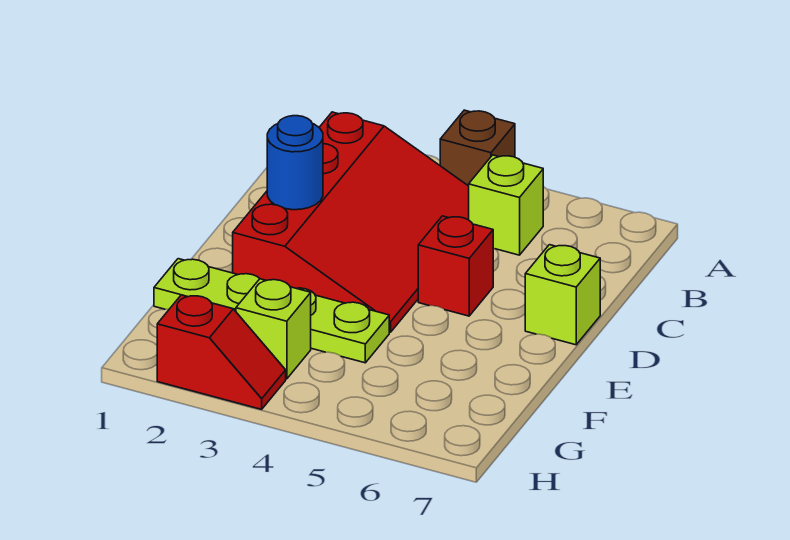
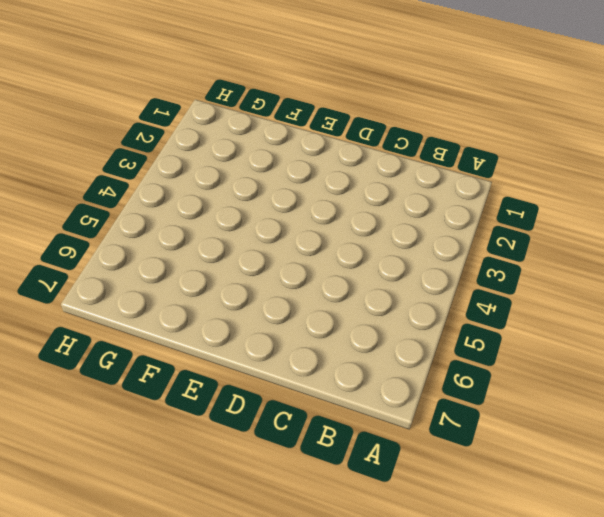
none -> brown brick A4 level 1
none -> red slope B2:E4 level 1 top 2

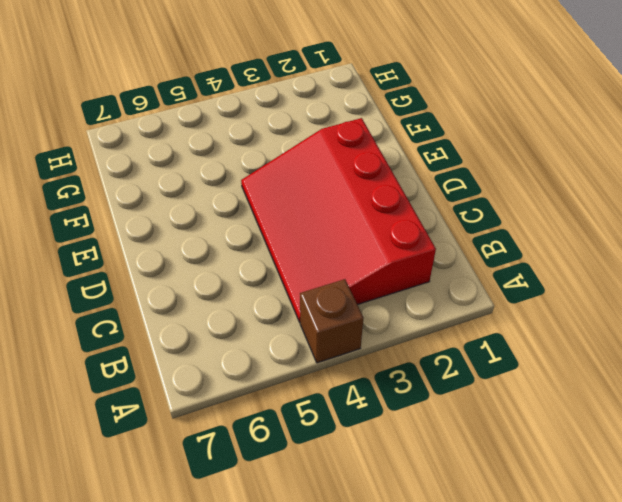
none -> lime brick B5 level 1
none -> red brick D5 level 1

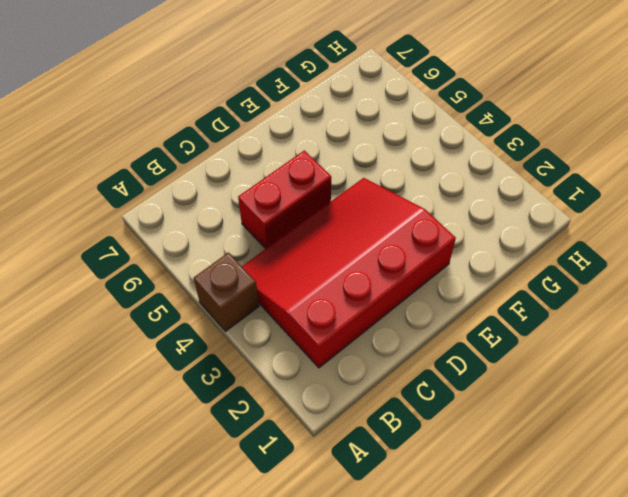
red brick C5:D5 level 1 -> red brick D5 level 1
none -> lime brick B5 level 1
none -> lime brick D7 level 1

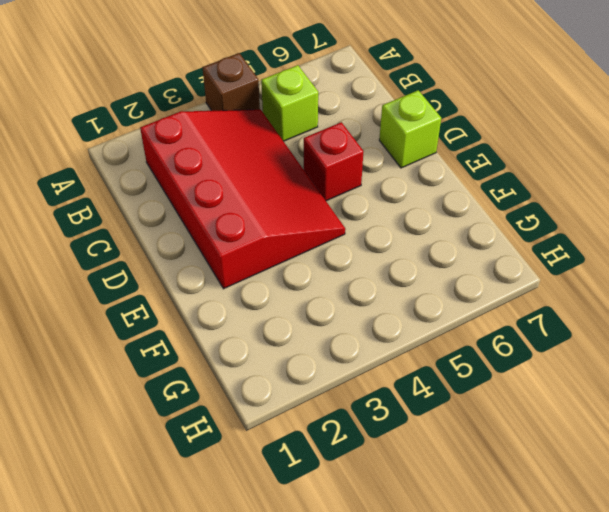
none -> lime plate F1:F4 level 1
none -> lime brick G3 level 1

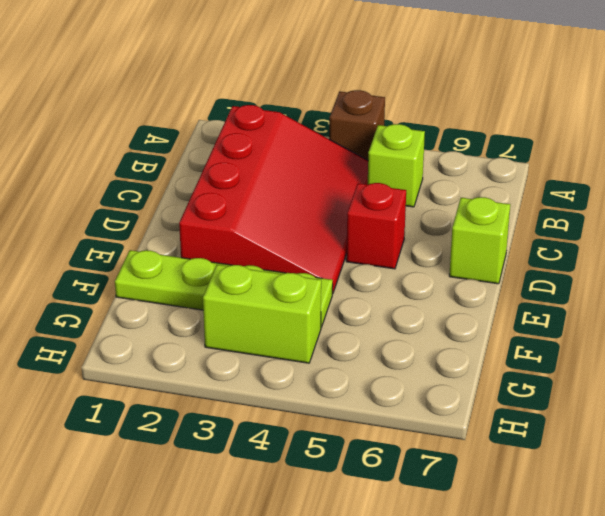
lime brick G3:G4 level 1 -> lime brick G3 level 1
none -> red slope H2:H3 level 1 top 2
none -> blue round brick D2 level 2

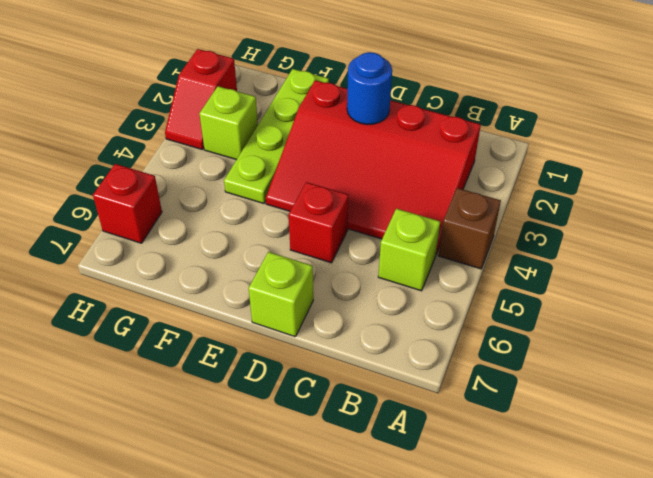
red brick H6 level 1 -> none

